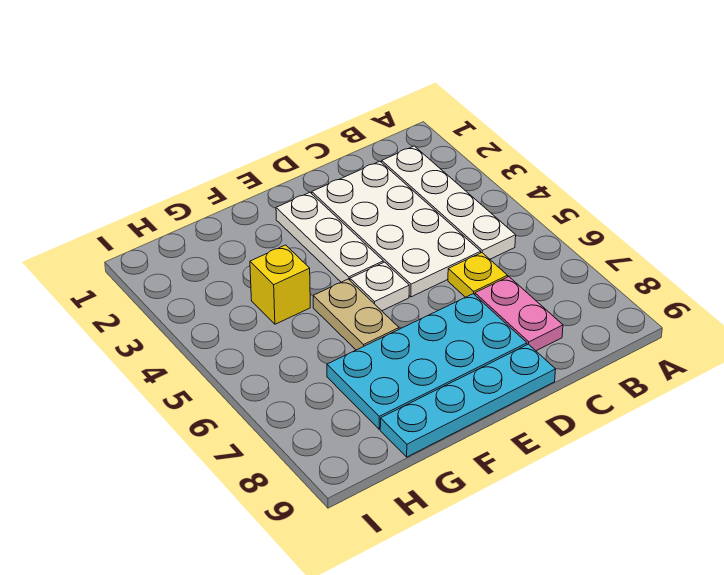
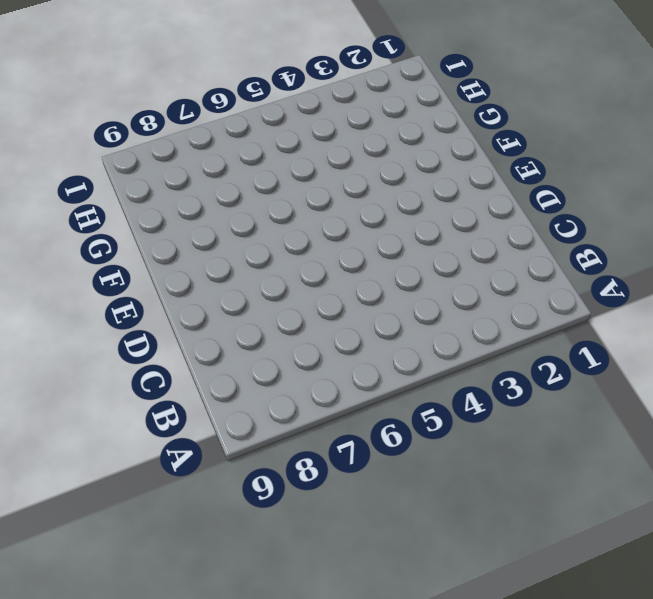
none -> white plate B2:B5 level 1
none -> white plate C2:D5 level 1

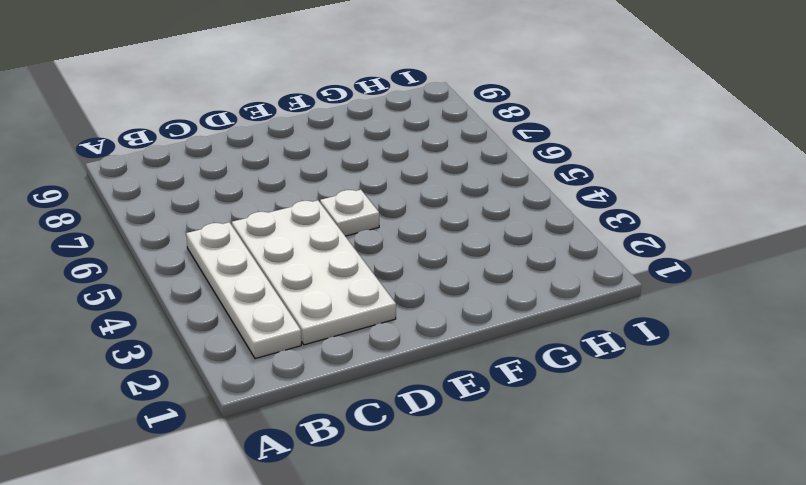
none -> yellow plate C6 level 1
none -> pink plate C7:C8 level 1

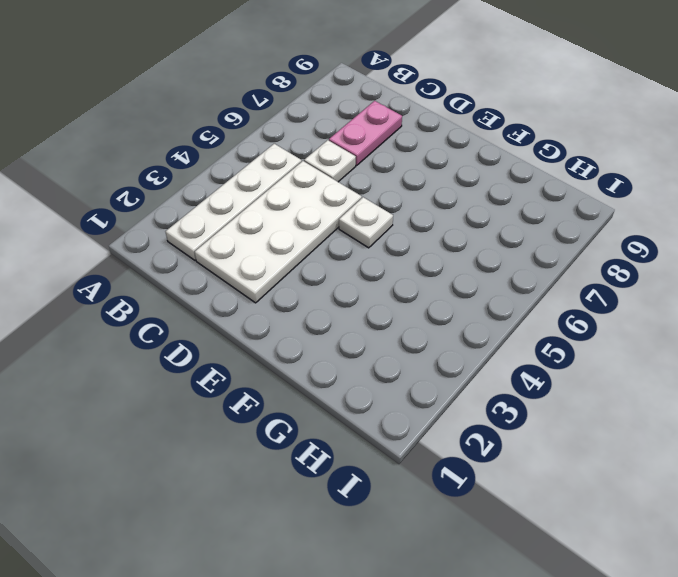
white plate C6 level 1 -> yellow plate C6 level 1
none -> cyan plate D7:G8 level 1
none -> cyan plate D9:G9 level 1

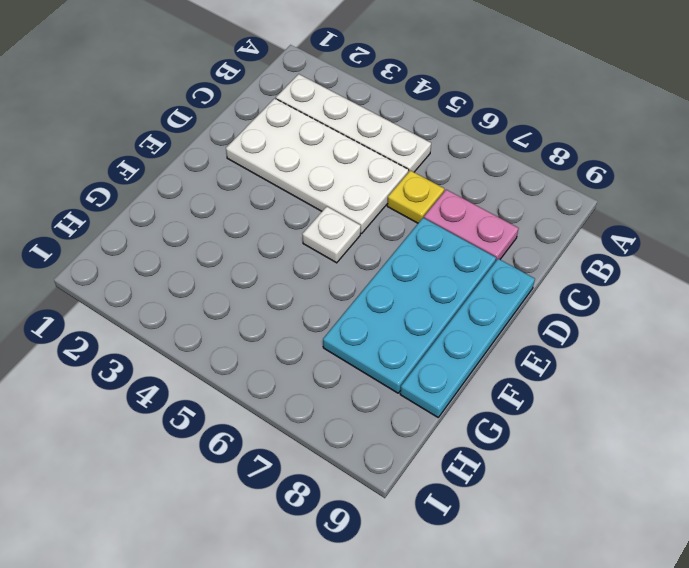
none -> white plate E2:E4 level 1
none -> tan plate F5:F6 level 1

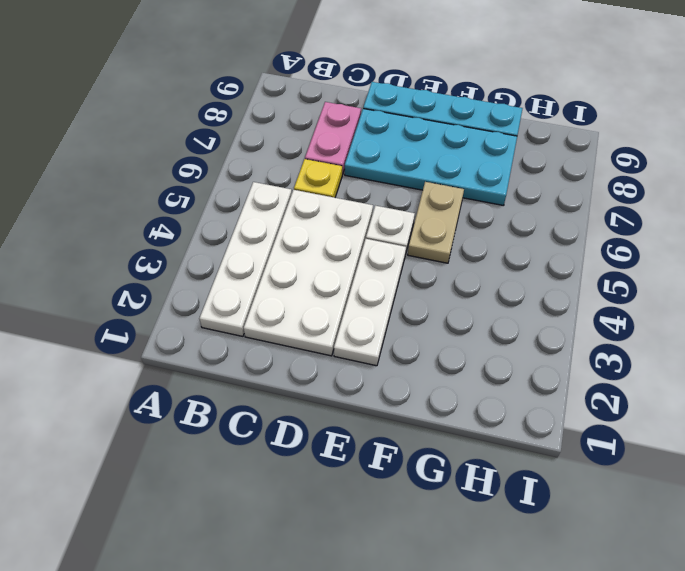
none -> yellow brick G4 level 1

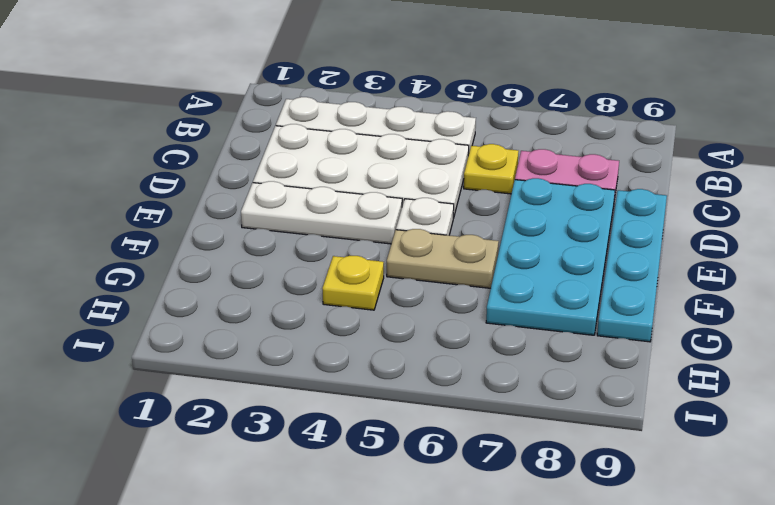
yellow plate G4 level 1 -> yellow brick G4 level 1

